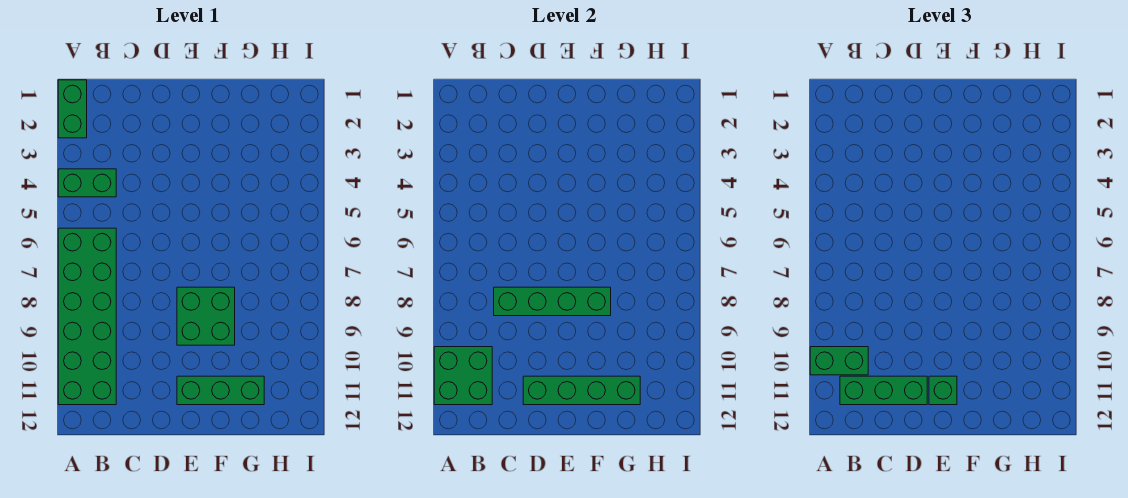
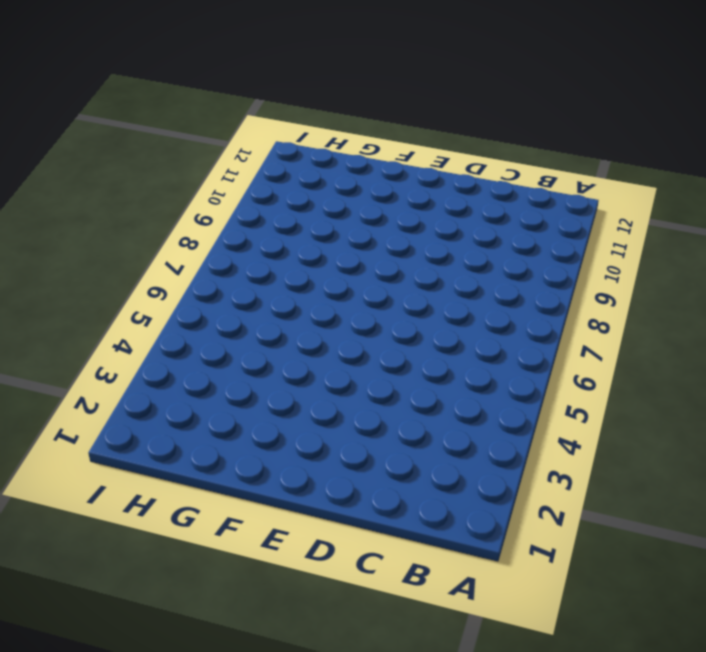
none -> green brick A1:A2 level 1
none -> green brick A4:B4 level 1

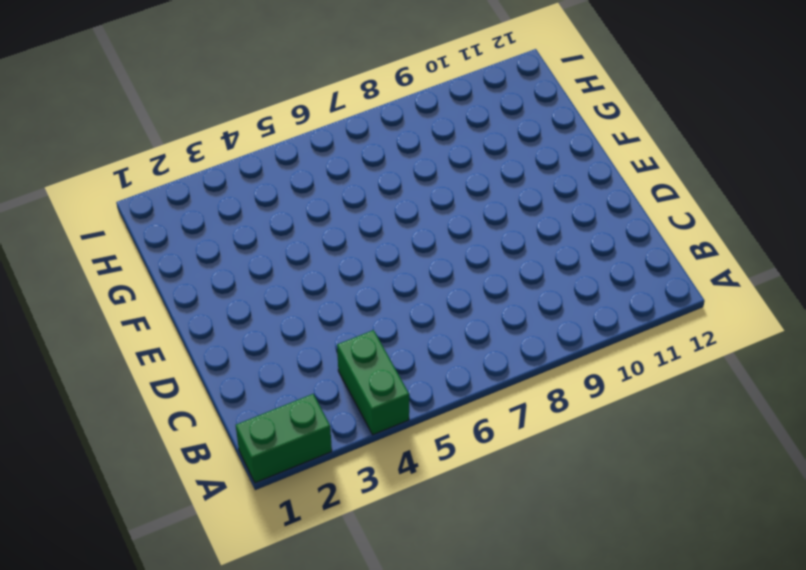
none -> green brick A6:B11 level 1
none -> green brick E8:F9 level 1

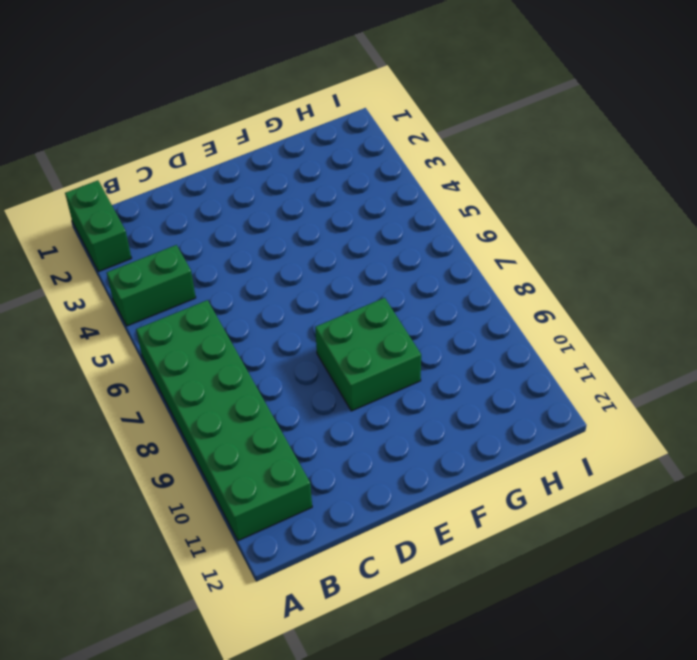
none -> green brick E11:G11 level 1
none -> green brick A10:B11 level 2

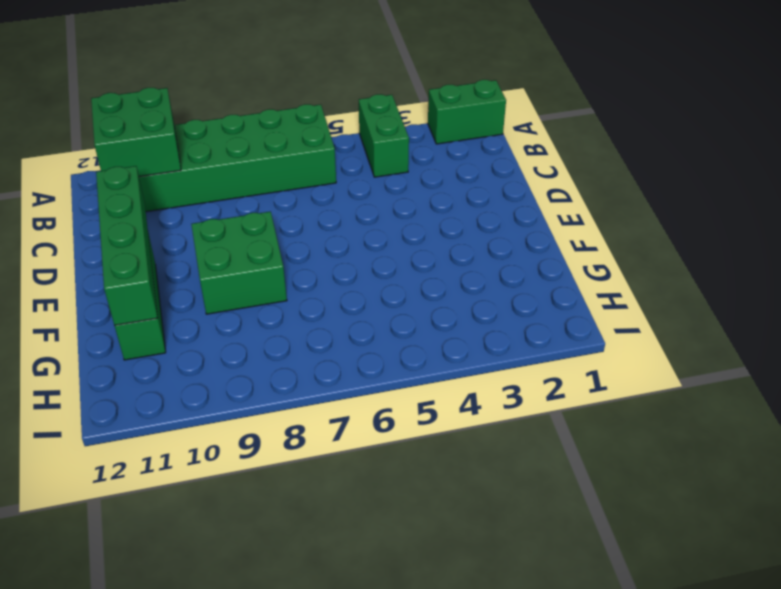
none -> green brick C8:F8 level 2
none -> green brick A10:B10 level 3

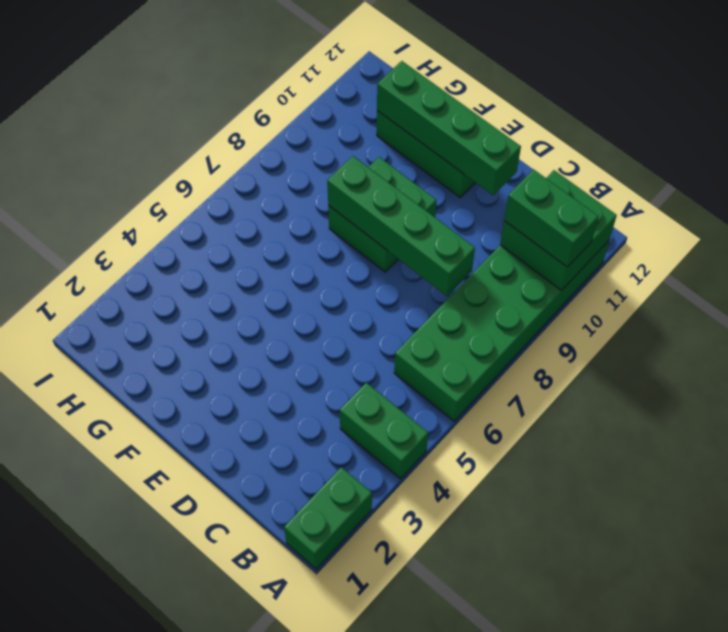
none -> green brick B11:D11 level 3
none -> green brick E11 level 3

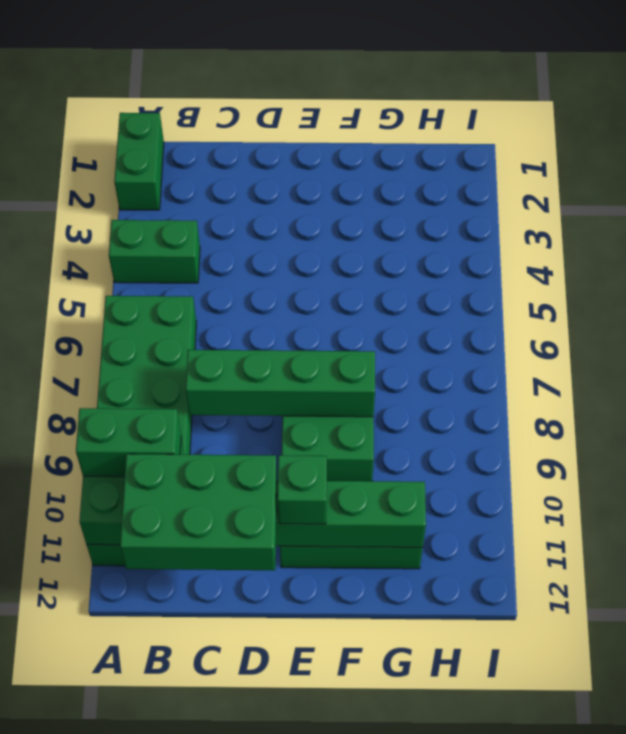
green brick B11:D12 level 3 -> green brick B11:D11 level 3

